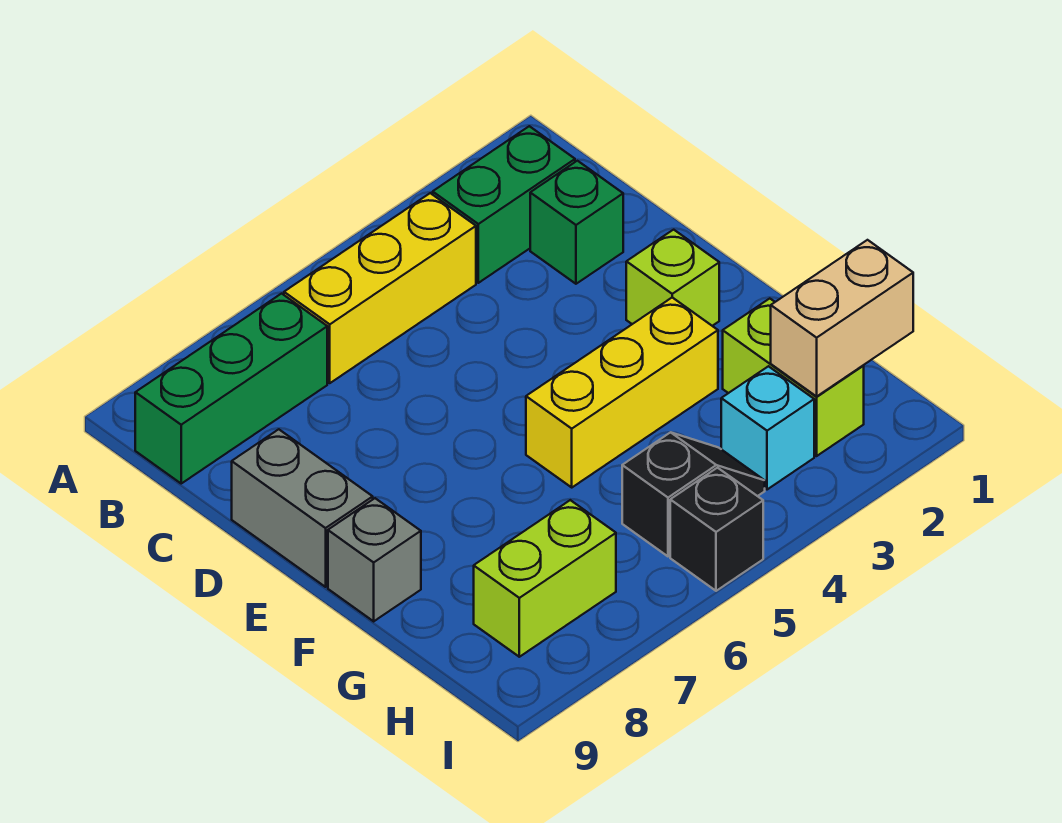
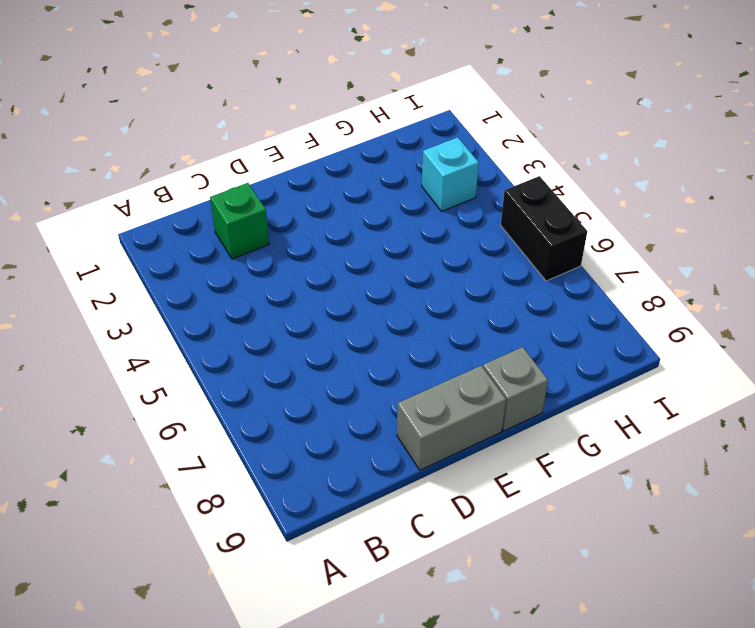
black brick I5:I6 level 1 -> black brick I5 level 1
none -> green brick B2:B3 level 1
none -> yellow brick B4:B6 level 1
none -> green brick B7:B9 level 1

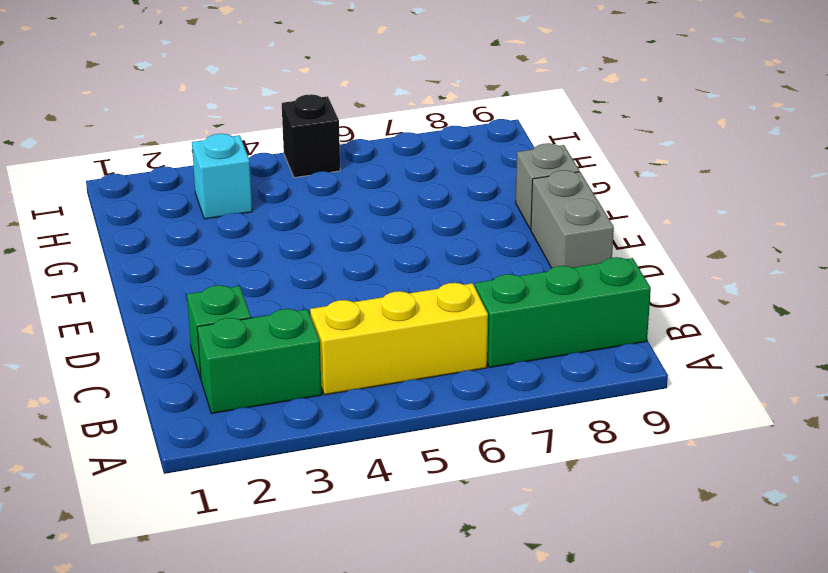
none -> lime brick E2 level 1
none -> yellow brick F3:F5 level 1
none -> lime brick G2:H2 level 1

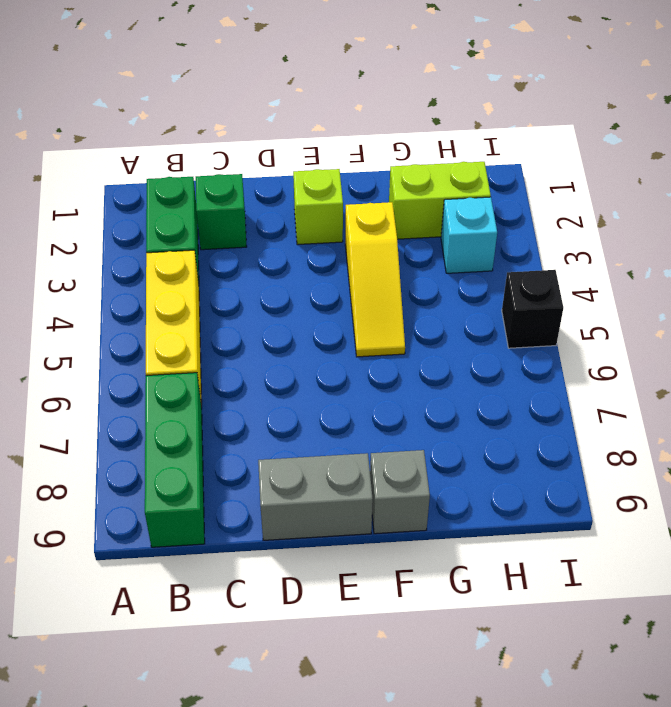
yellow slope F3:F5 level 1 top 3 -> yellow brick F3:F5 level 1
none -> black slope H4:H5 level 1 top 5
none -> lime brick H7:H8 level 1
none -> tan brick H1:H2 level 2

